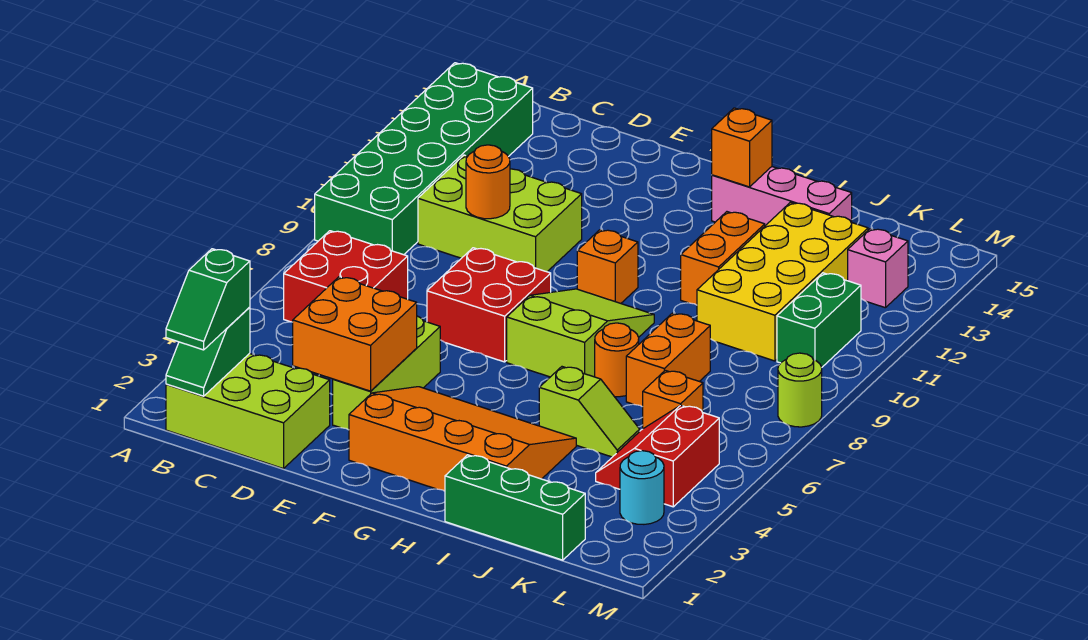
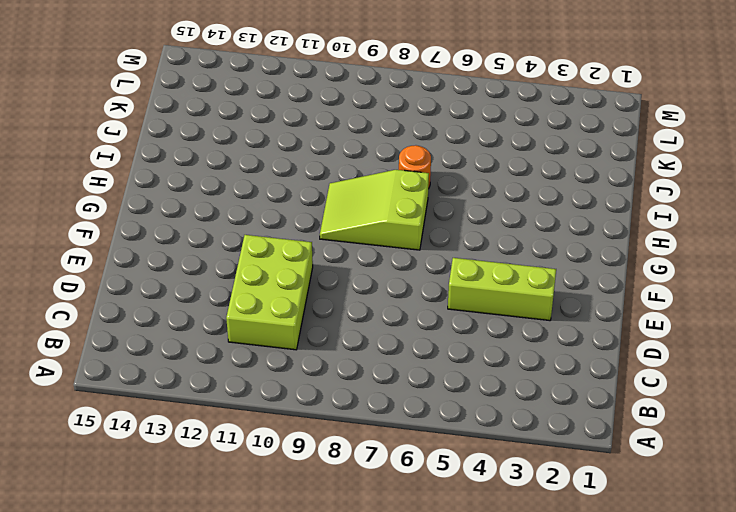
none -> green brick A9:B14 level 1
none -> lime brick B1:D2 level 1
none -> red brick B6:C7 level 1

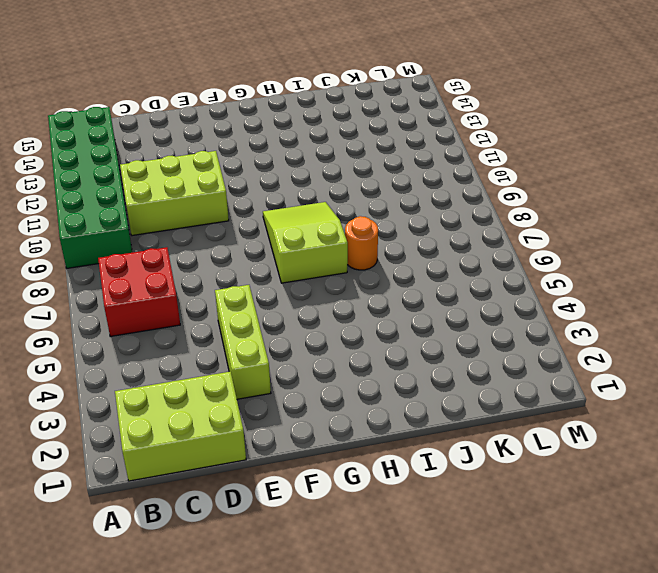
none -> red brick E7:F8 level 1
none -> orange slope F2:I4 level 1 top 2
none -> orange brick G10 level 1

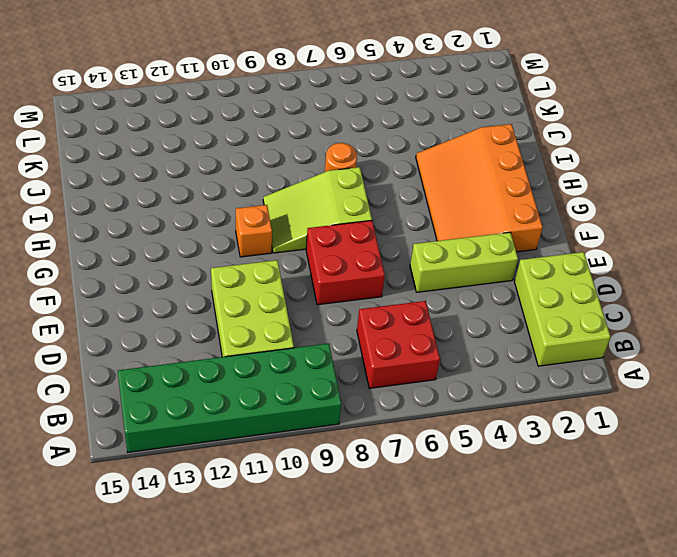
none -> pink brick H14:J14 level 1
none -> green brick I1:K1 level 1
none -> lime slope I5:J5 level 1 top I

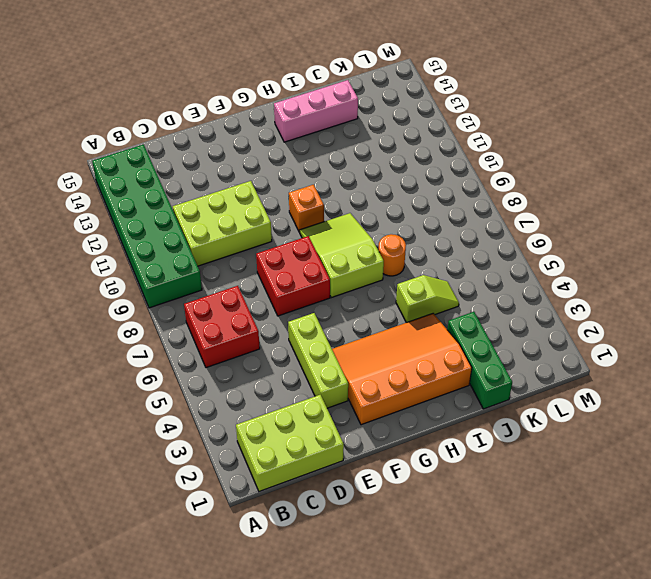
green brick J1:J3 level 1 -> green brick I1:K1 level 1
none -> orange brick I11:I12 level 1
none -> orange brick J7:J8 level 1
none -> yellow brick J10:K13 level 1

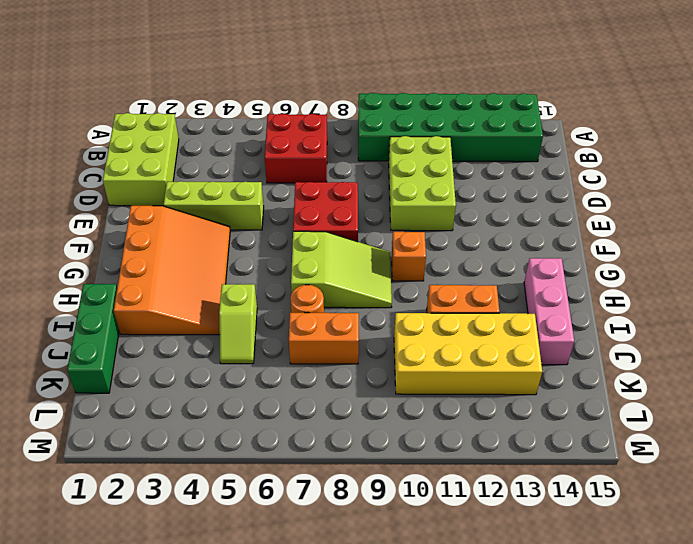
none -> red slope K4:L5 level 1 top L
none -> orange brick K6 level 1
none -> cyan round brick L3 level 1

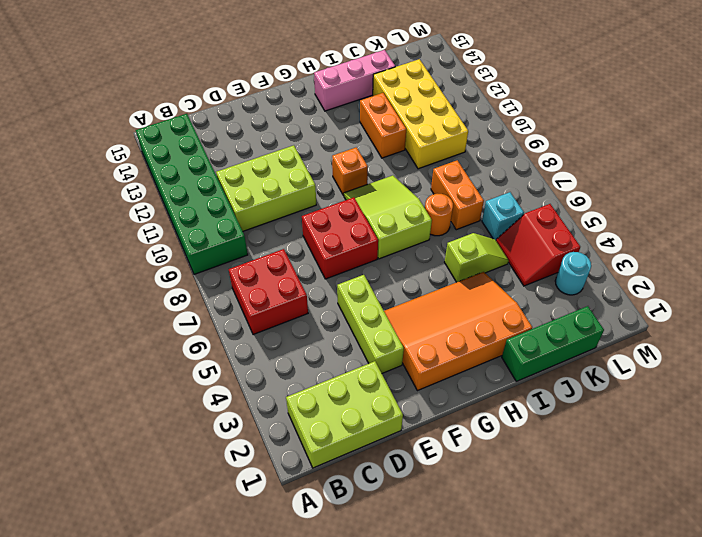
cyan brick K6 level 1 -> orange brick K6 level 1
none -> green brick L10:L11 level 1
none -> pink brick L13 level 1
none -> lime round brick M8 level 1

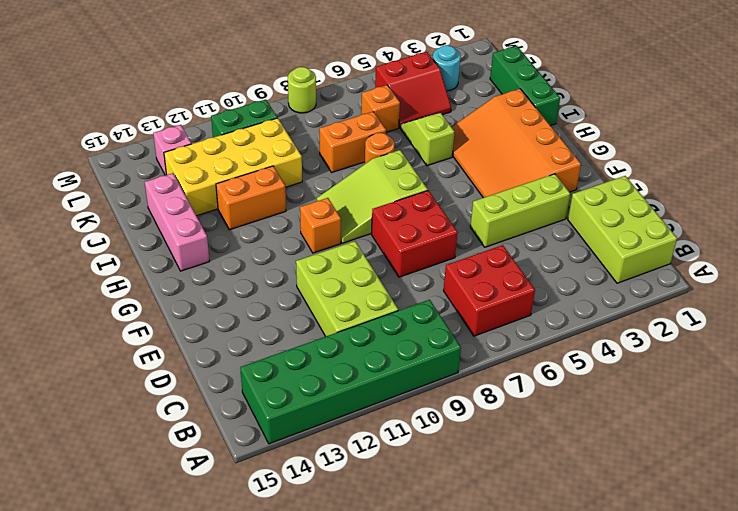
none -> green slope B1:B2 level 2 top 2
none -> orange brick D3:E4 level 2
none -> orange round brick D10 level 2

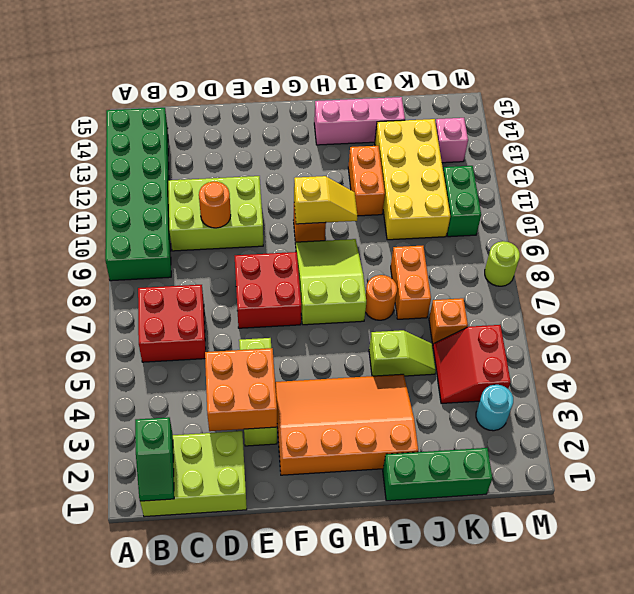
yellow slope G10:H10 level 2 top G -> none
none -> orange brick H14 level 2
none -> green slope B1:B2 level 3 top 2

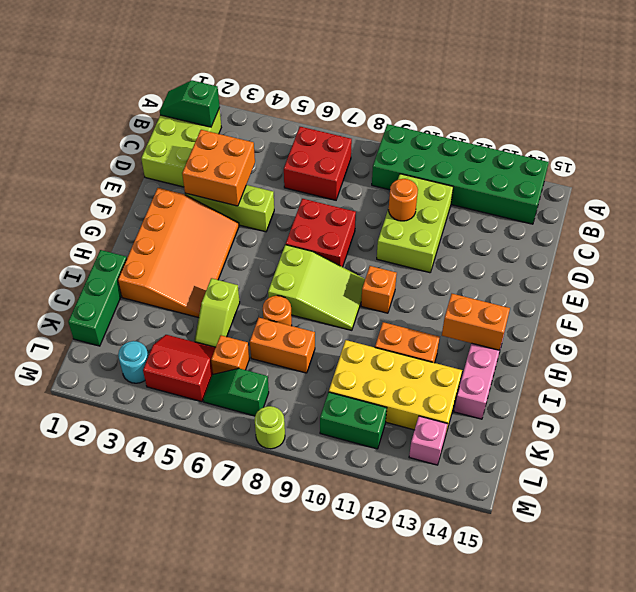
orange brick H13:H14 level 2 -> orange brick H14 level 2
green slope L6:L7 level 1 top 7 -> green slope B1:B2 level 3 top 2

